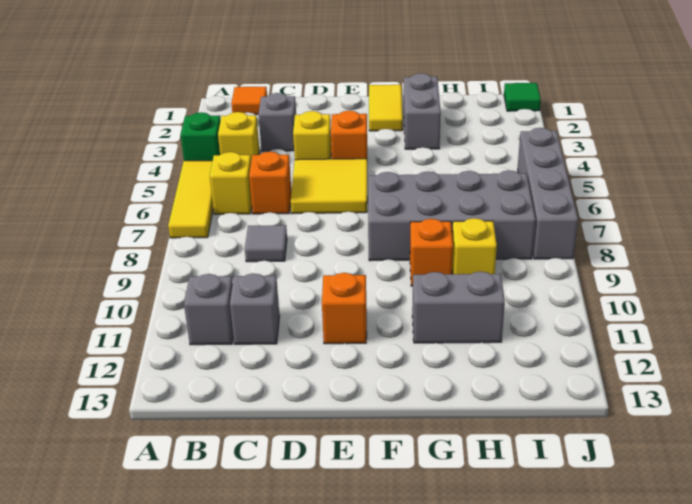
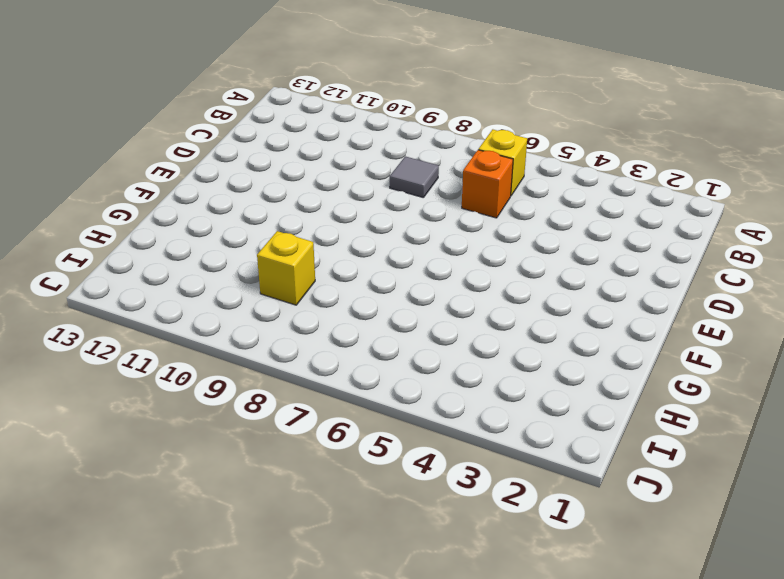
none -> green brick A4 level 1
none -> yellow tile A5:A7 level 1
none -> orange tile B1 level 1

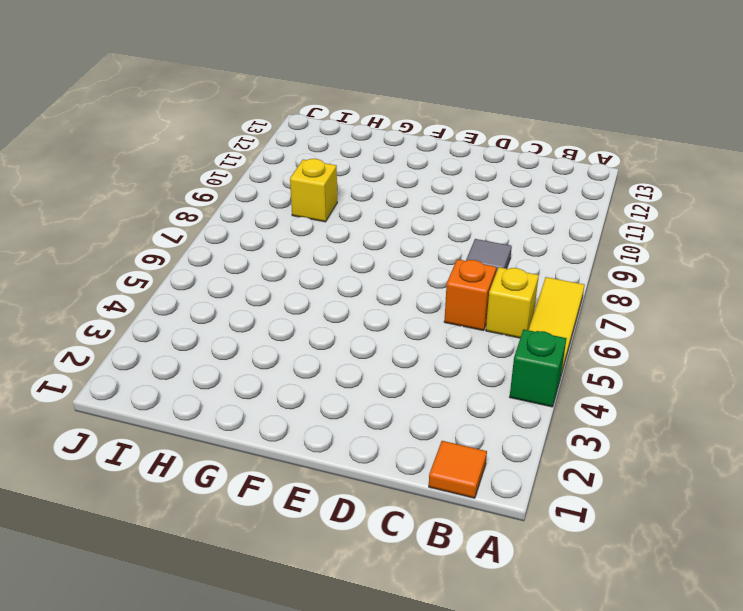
none -> yellow brick B4 level 1
none -> grey brick B11 level 1
none -> grey brick C3 level 1

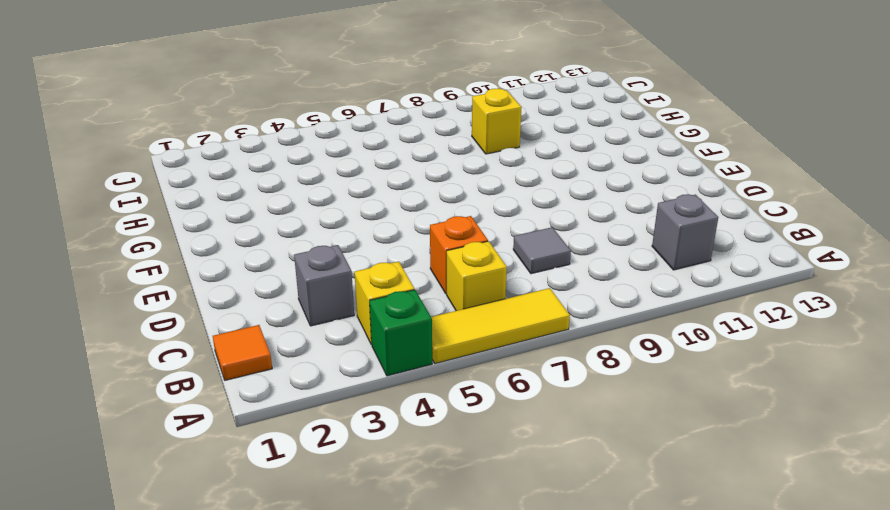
none -> grey brick C11 level 1
none -> yellow brick D4 level 1
none -> yellow tile D5:E6 level 1

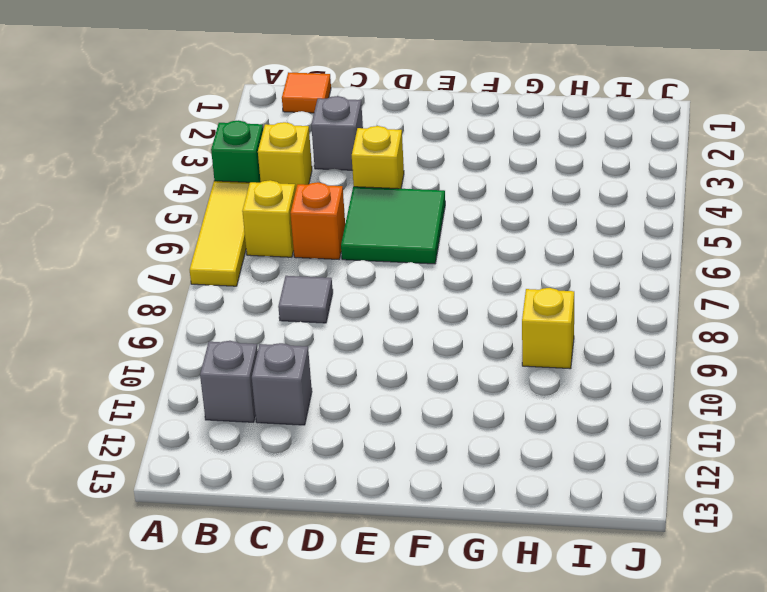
green tile D5:E6 level 1 -> yellow tile D5:E6 level 1
none -> orange brick E4 level 1
none -> orange brick E11 level 1
none -> yellow tile F1:F2 level 1

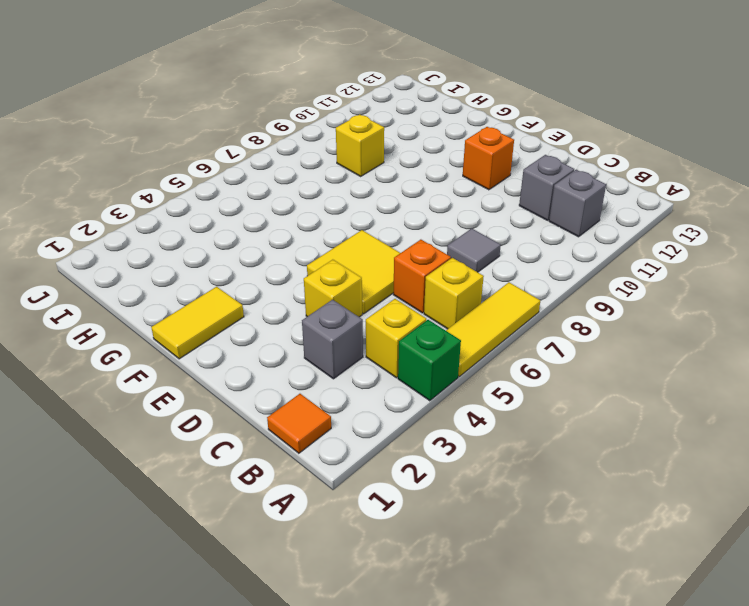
none -> orange brick E4 level 1
none -> grey brick F7:I8 level 1
none -> grey brick G2:G3 level 1

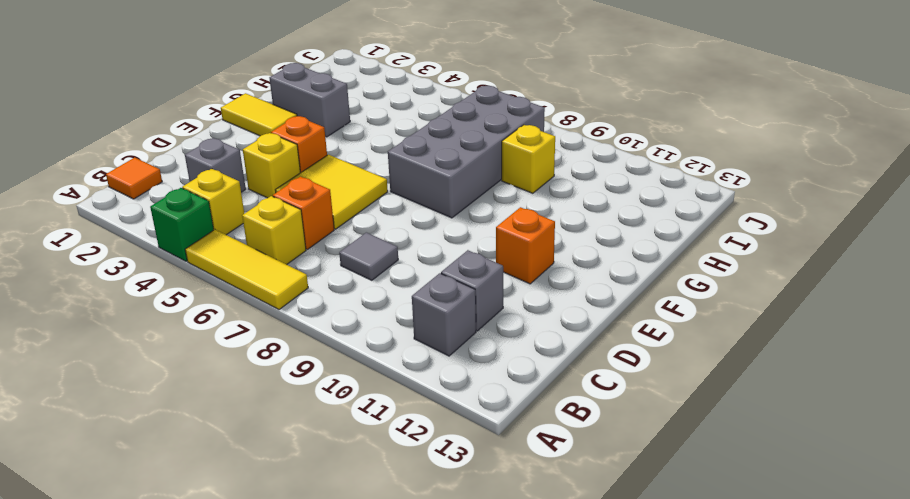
none -> orange brick G9 level 1
none -> grey brick G11:H11 level 1
none -> green tile J1 level 1

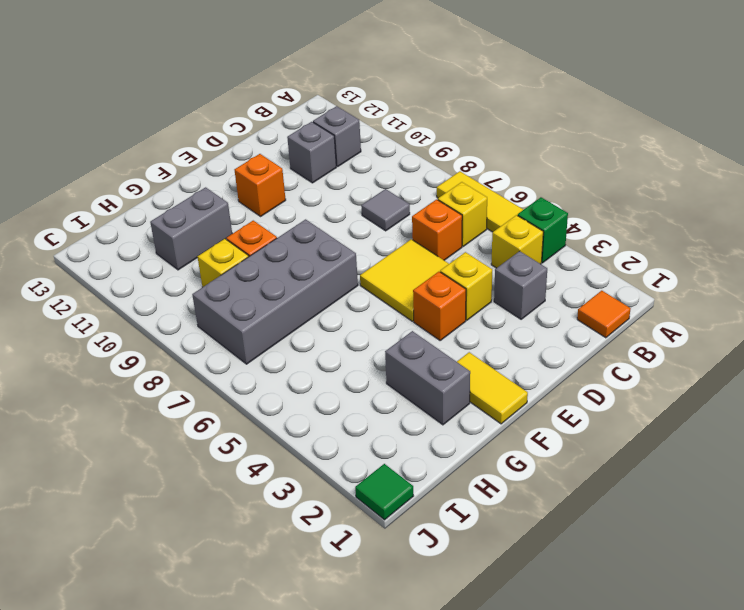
none -> grey brick J5:J8 level 1

